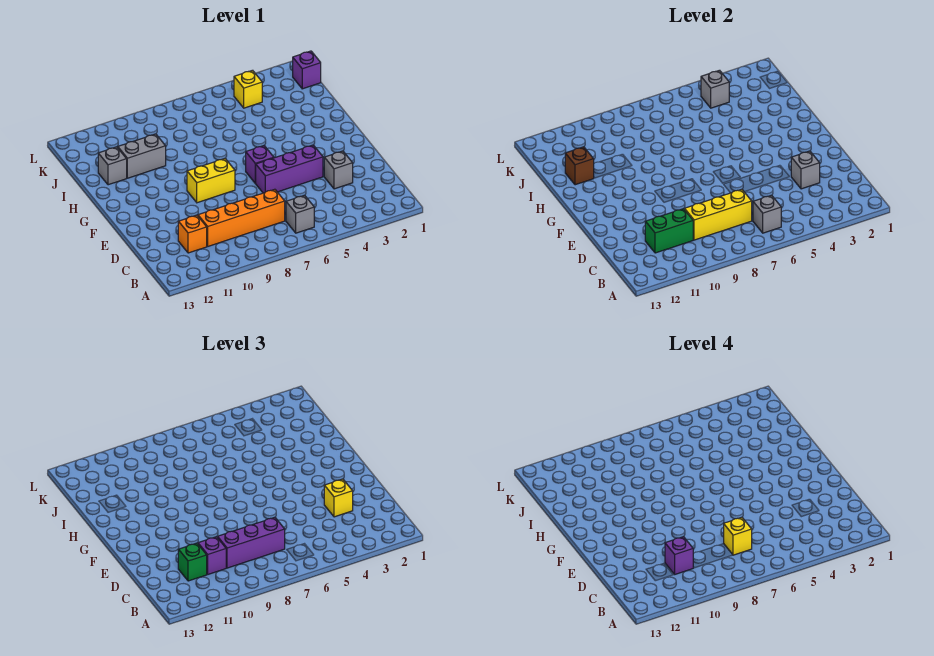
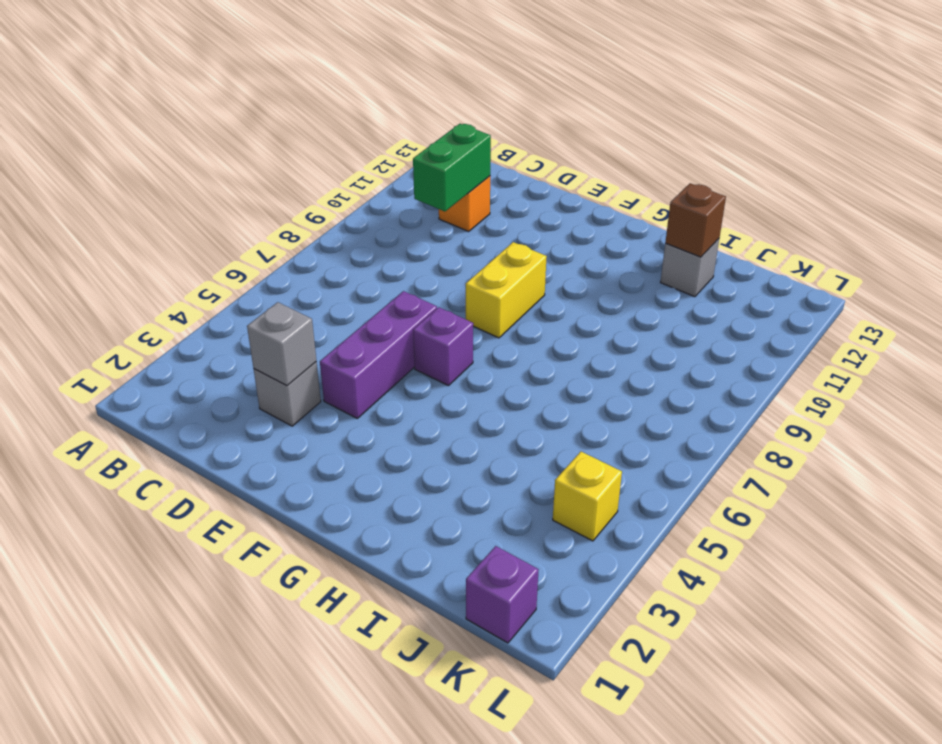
none -> grey brick B6 level 1
none -> orange brick C7:C10 level 1
none -> grey brick I10:I11 level 1

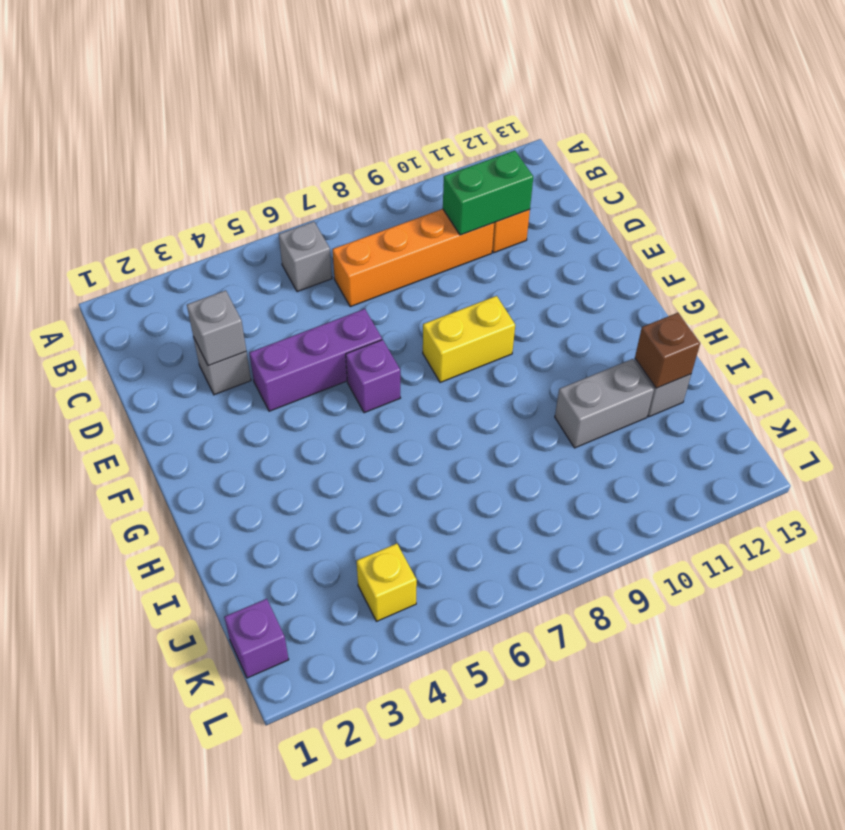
none -> grey brick B6 level 2
none -> yellow brick C7:C9 level 2
none -> grey brick K4 level 2

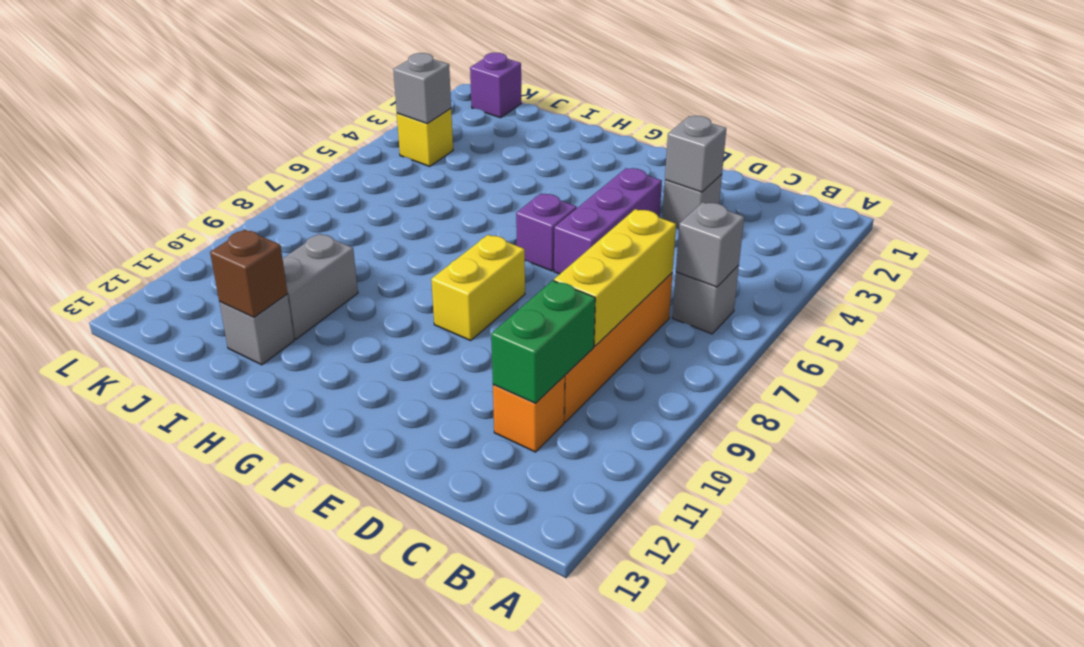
none -> purple brick C7:C9 level 3
none -> purple brick C10 level 3
none -> green brick C11 level 3

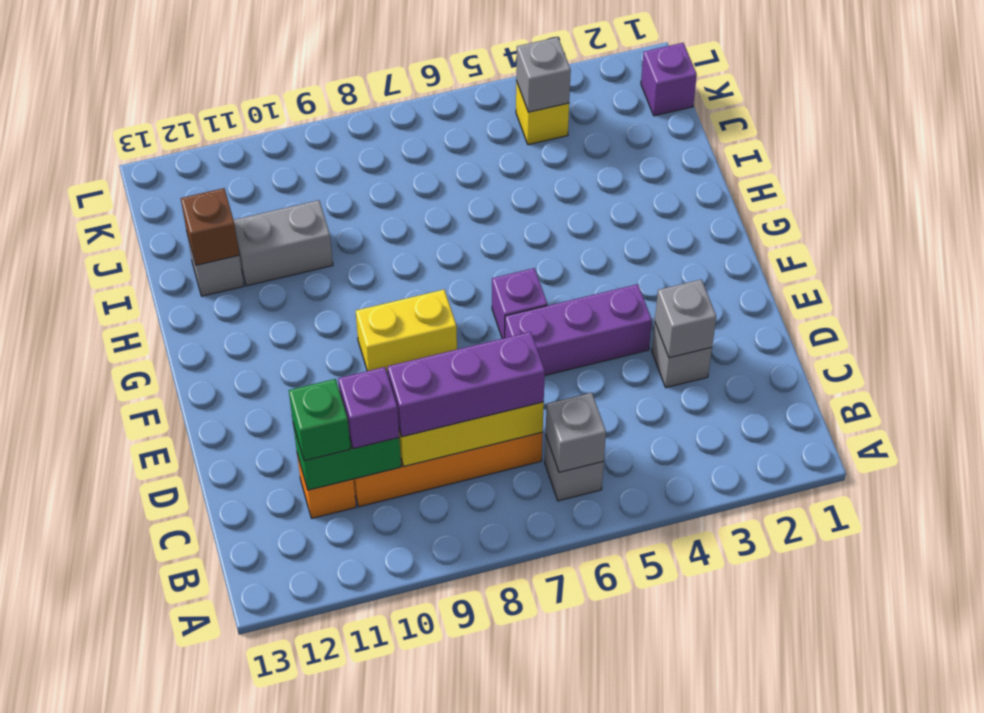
none -> yellow brick D3 level 3
none -> yellow brick C7 level 4
none -> purple brick C10 level 4

